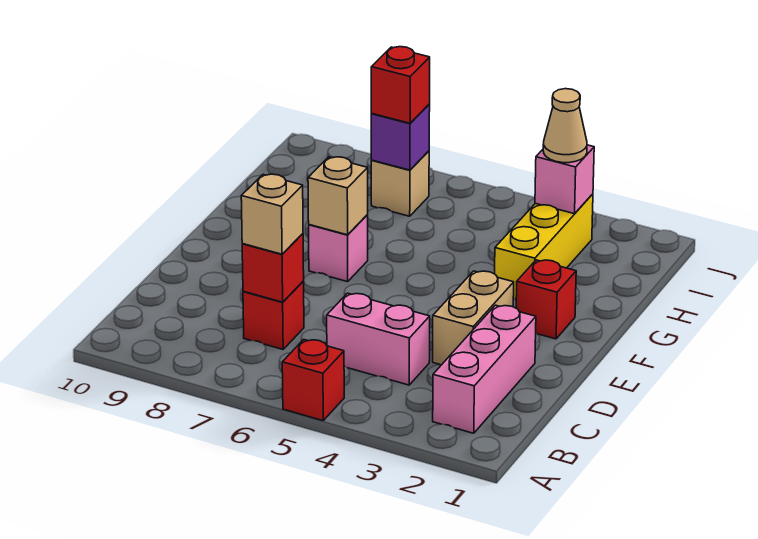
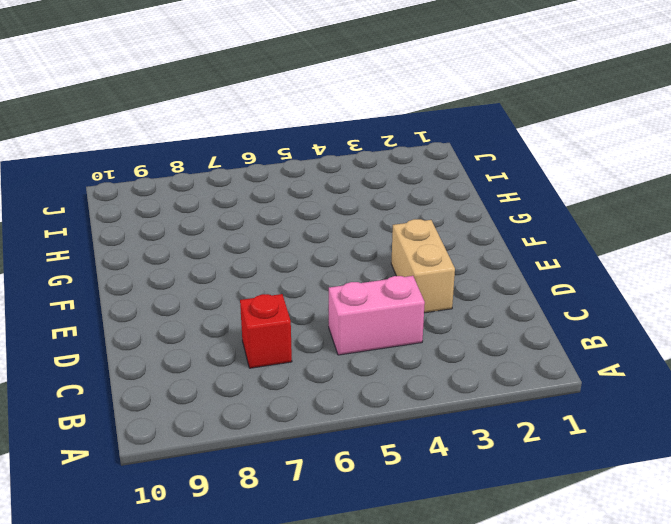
none -> red brick A5 level 1
none -> pink brick B2:D2 level 1
none -> red brick F2 level 1

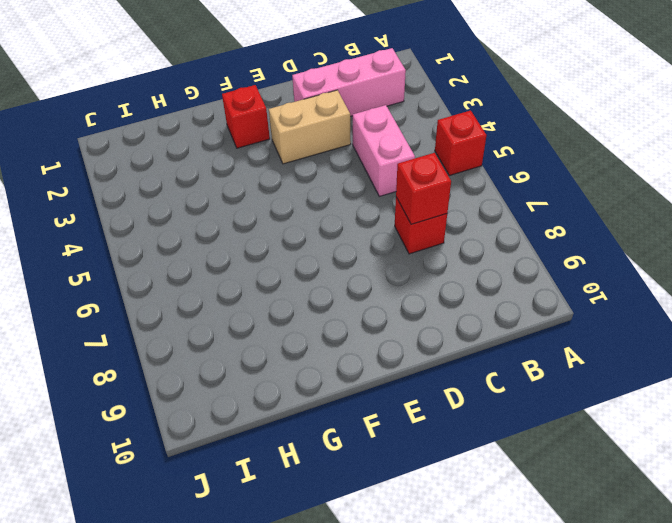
none -> pink brick F7 level 1
none -> yellow brick G3:I3 level 1
none -> tan brick I7 level 1

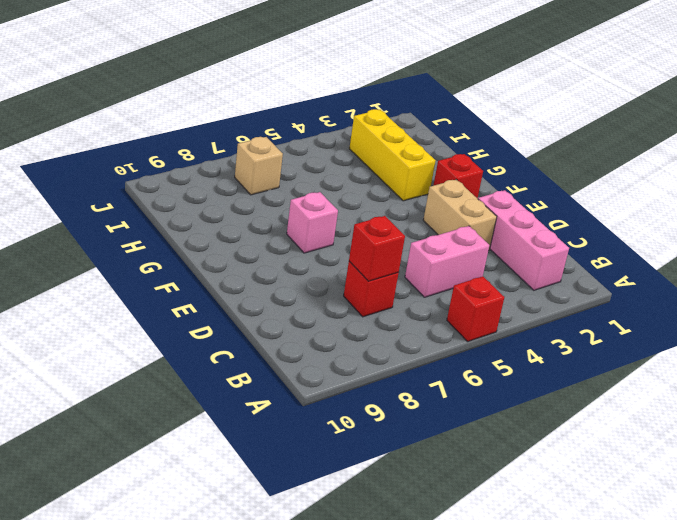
none -> tan brick F7 level 2
none -> pink brick I3 level 2
none -> purple brick I7 level 2

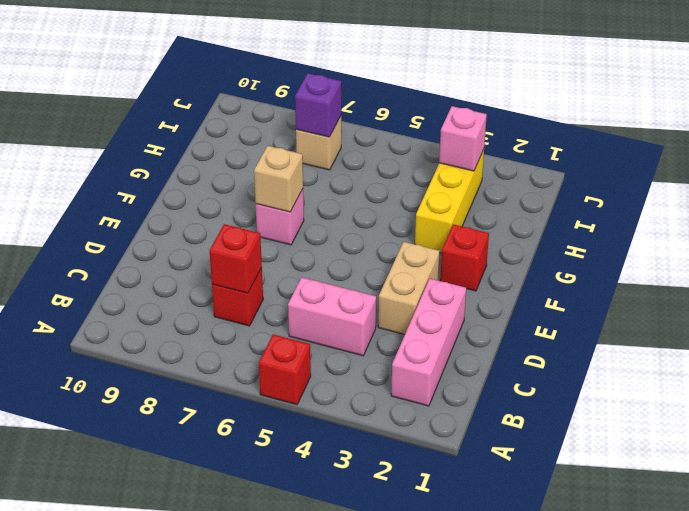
none -> tan brick C7 level 3
none -> tan cone I3 level 3
none -> red brick I7 level 3

